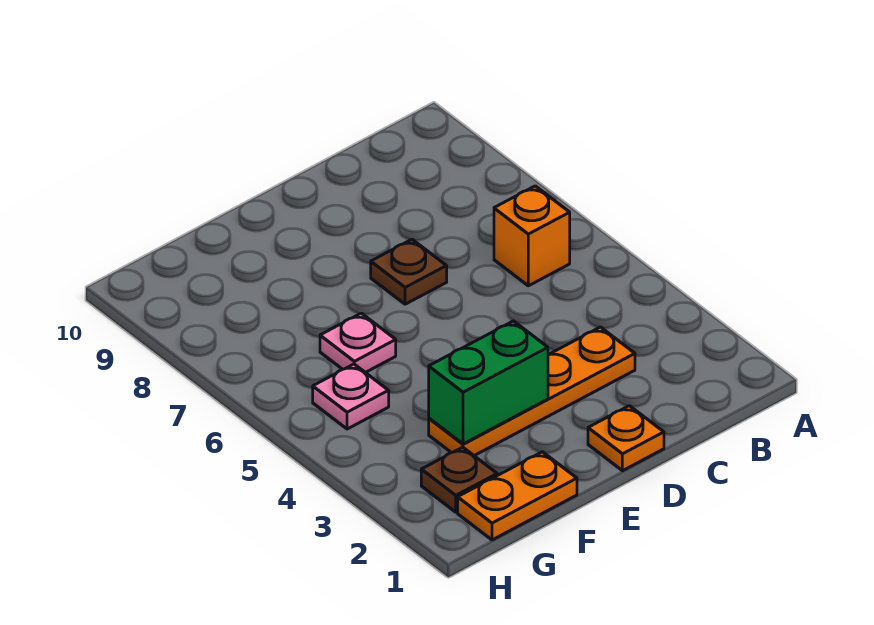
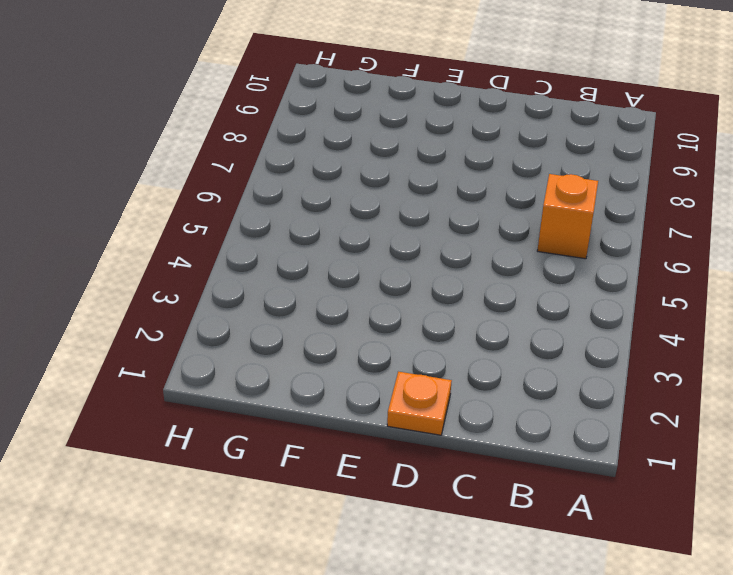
none -> orange plate C3:F3 level 1
none -> brown plate D7 level 1

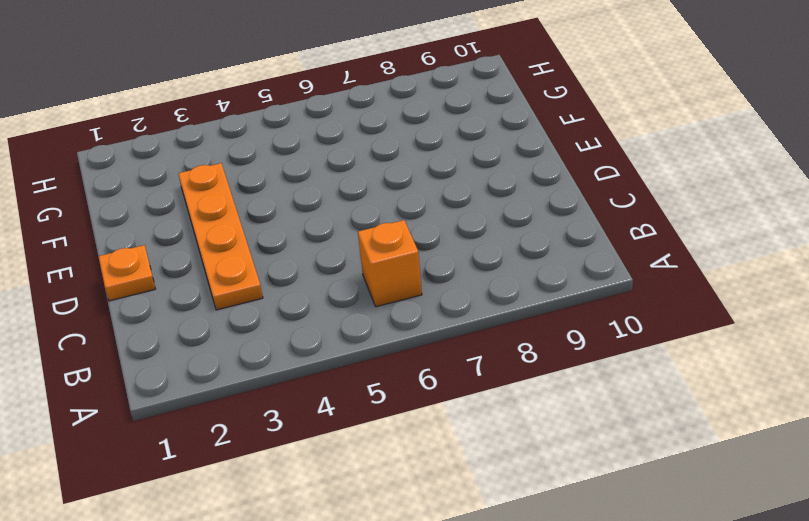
none -> brown plate D7 level 1
none -> orange plate F1:G1 level 1

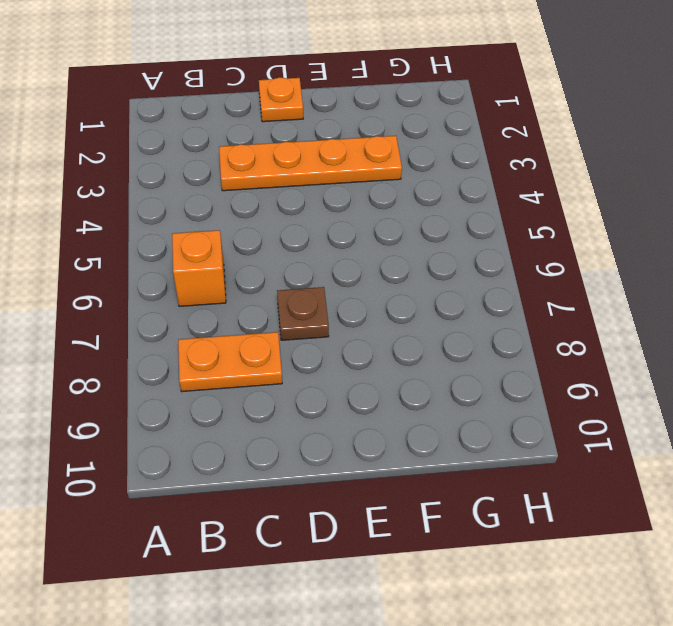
orange plate B8:C8 level 1 -> orange plate F1:G1 level 1
none -> pink plate F6 level 1
none -> brown plate G2 level 1

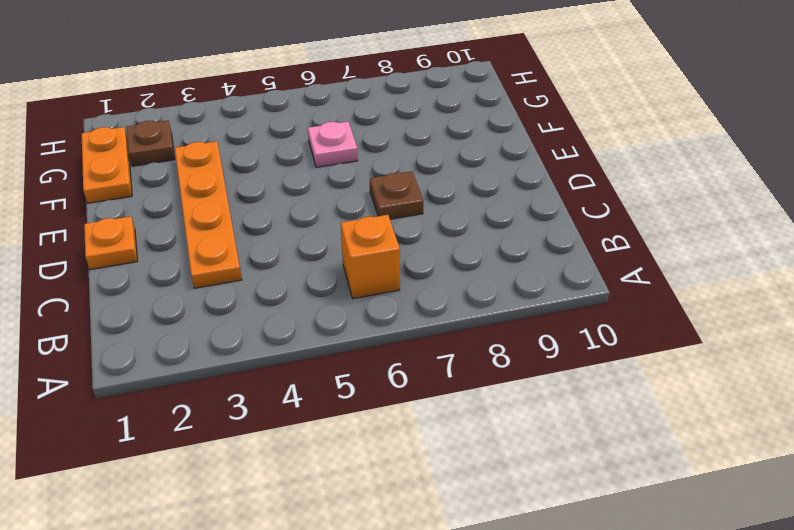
none -> pink plate G5 level 1
none -> green brick E3:F3 level 2

